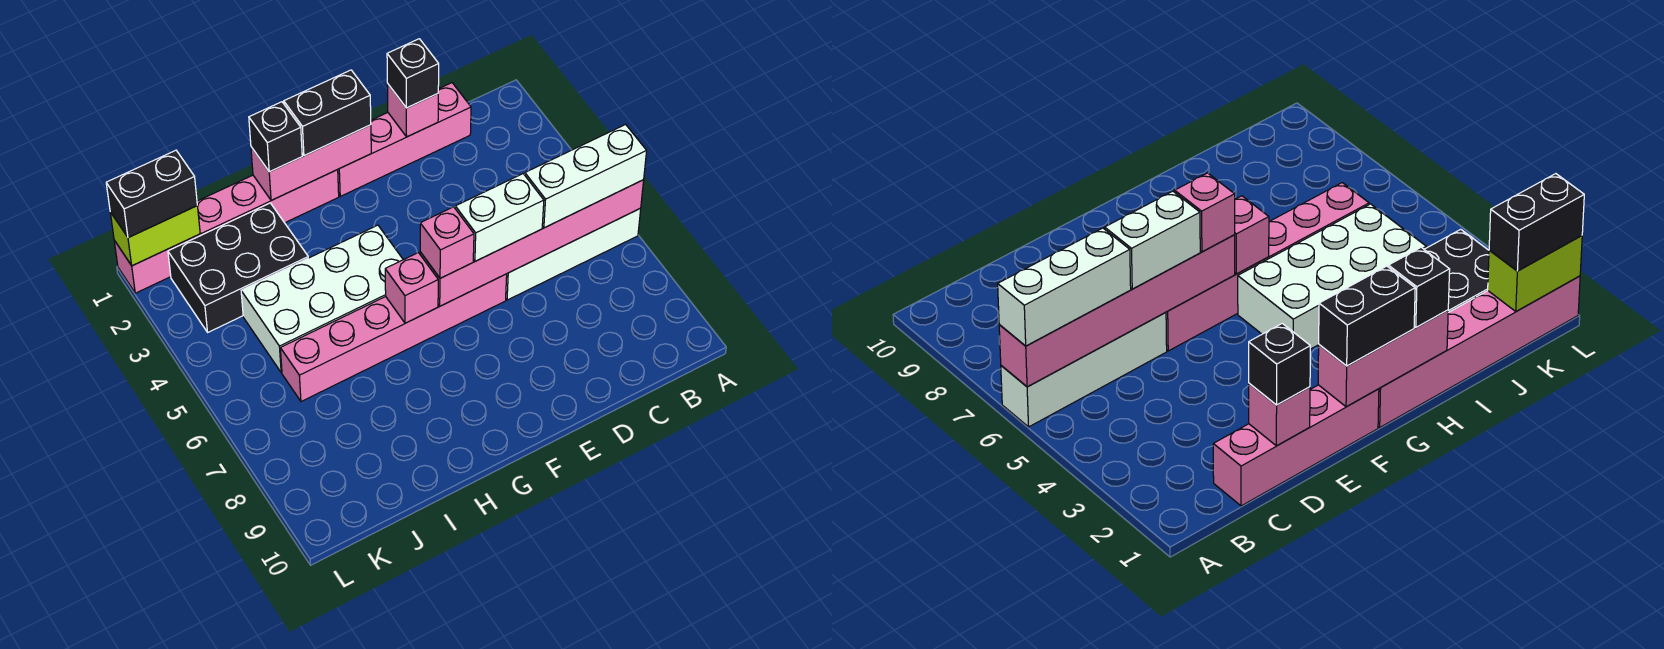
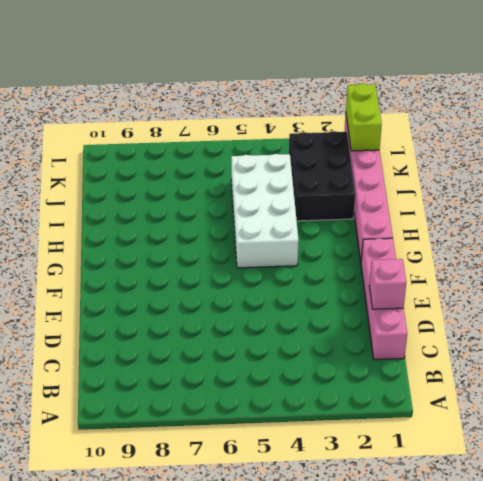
none -> white brick A6:D6 level 1
none -> pink brick E6:J6 level 1
none -> pink brick A6:F6 level 2

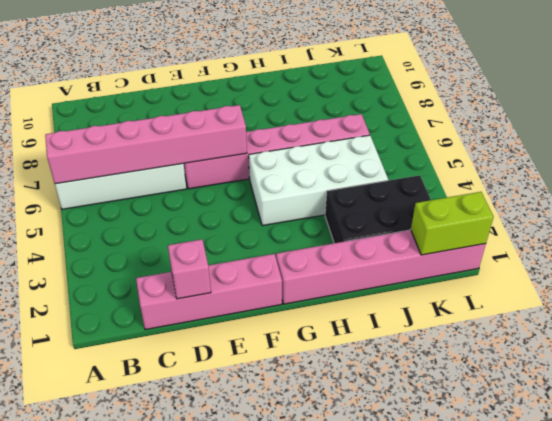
none -> pink brick F1:H1 level 2
none -> pink brick G6 level 2
none -> white brick A6:C6 level 3

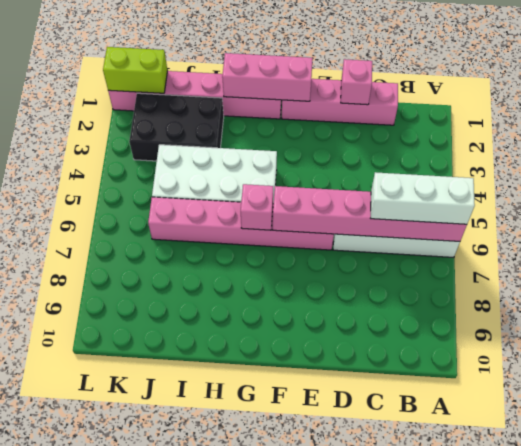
none -> black brick D1 level 3
none -> white brick D6:E6 level 3
none -> black brick F1:G1 level 3

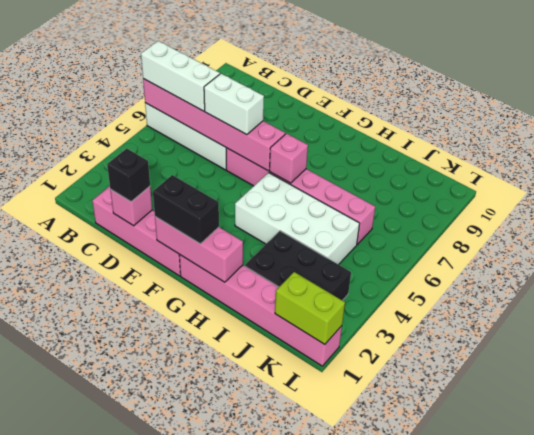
none -> pink brick F6 level 3
none -> black brick H1 level 3
none -> black brick K1:L1 level 3

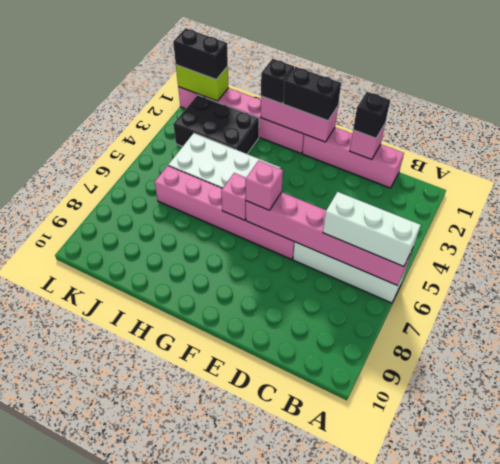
none -> white brick D6:E6 level 3

